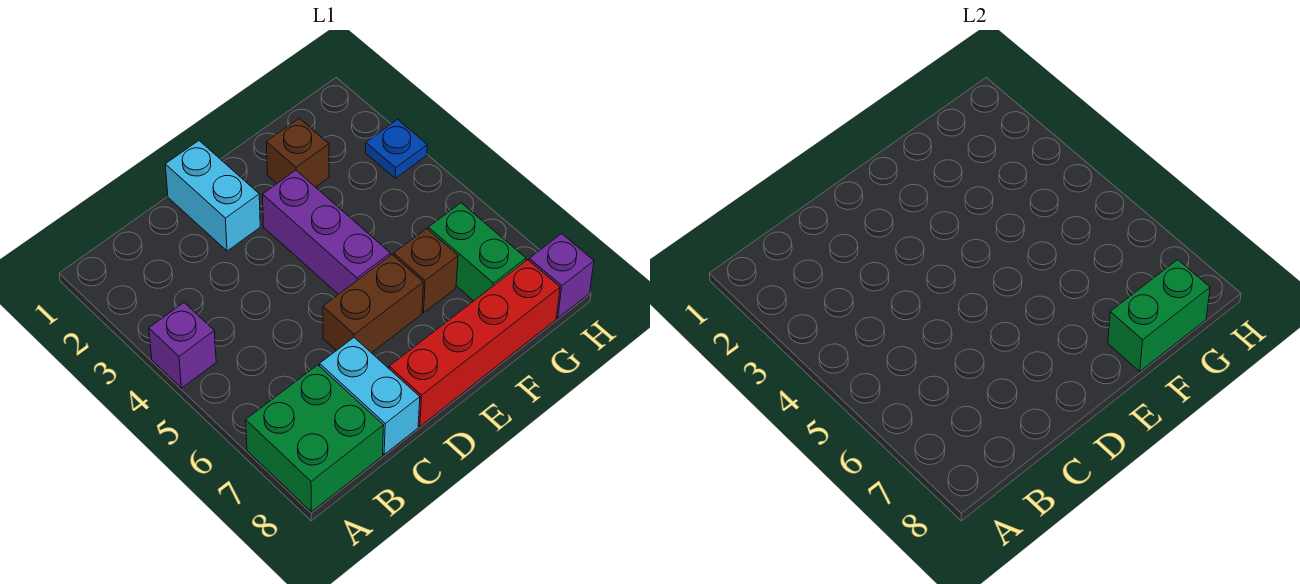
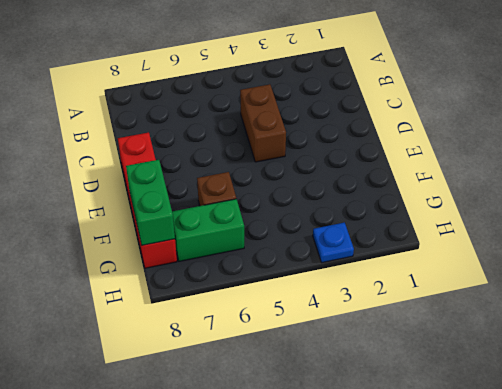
brown brick C4:D4 level 1 -> brown brick D6:E6 level 1
none -> purple brick A4 level 1
none -> green brick A7:B8 level 1
none -> cyan brick C7:C8 level 1

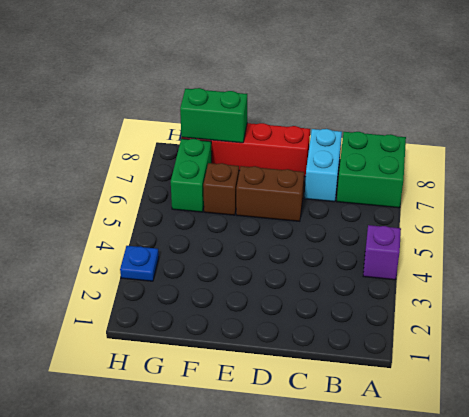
none -> cyan brick D1:D2 level 1
none -> purple brick E3:E5 level 1
none -> brown brick F2 level 1

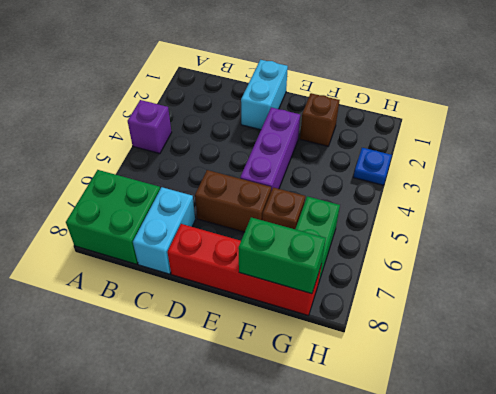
none -> purple brick H8 level 1

